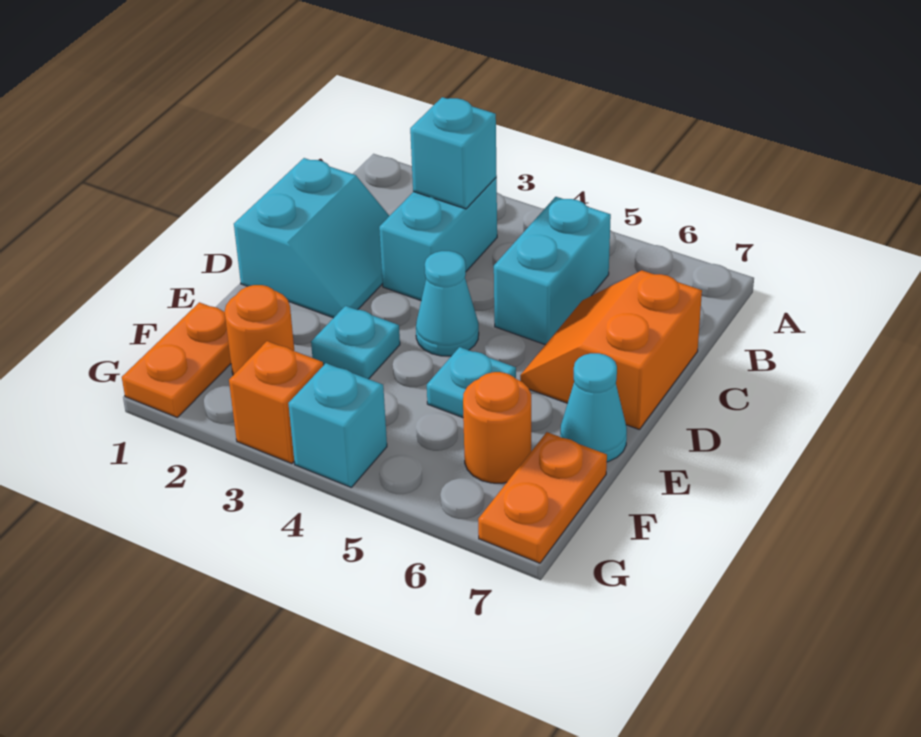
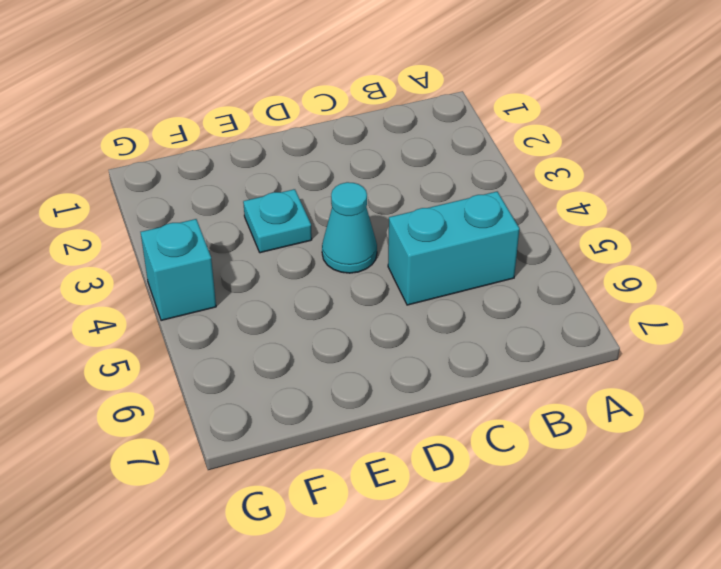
none -> cyan brick B3:C3 level 1
none -> cyan slope C1:D2 level 1 top 1
none -> orange slope C6:D7 level 1 top 7

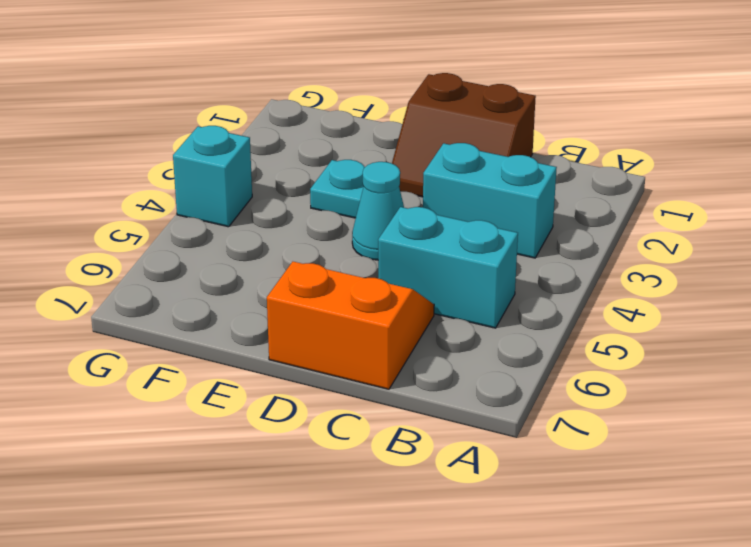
brown slope C1:D2 level 1 top 1 -> cyan slope C1:D2 level 1 top 1
none -> cyan plate E5 level 1
none -> cyan cone E7 level 1
none -> orange plate F1:G1 level 1

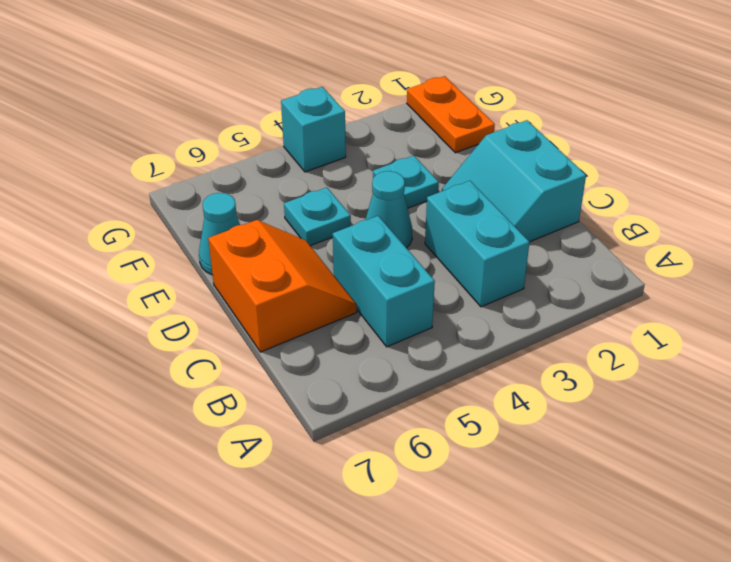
none -> orange round brick F2 level 1
none -> orange round brick F6 level 1
none -> orange plate F7:G7 level 1

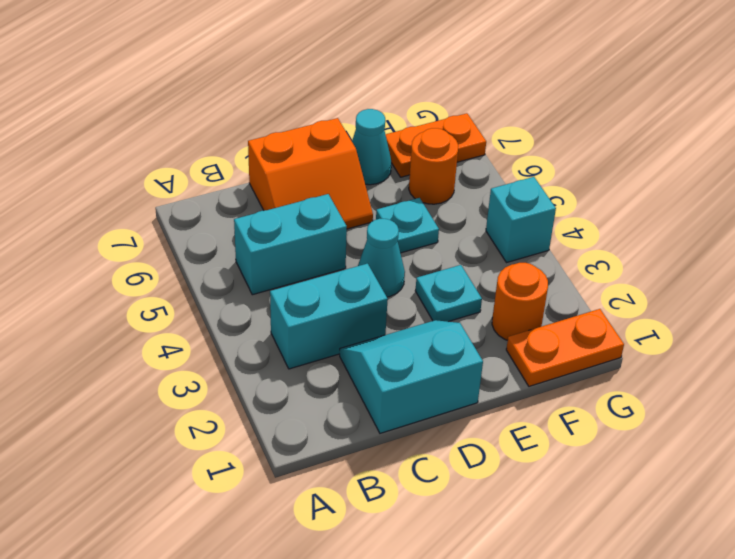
none -> orange brick G3 level 1
none -> cyan brick B3 level 2

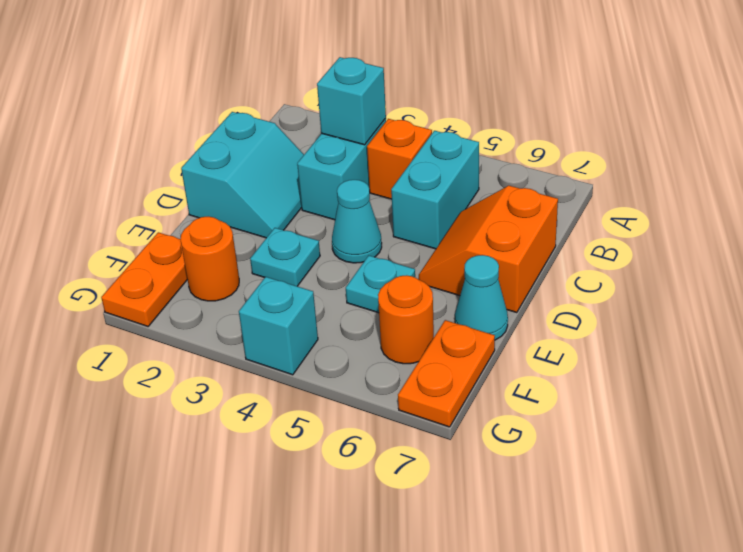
orange brick B4 level 1 -> orange brick G3 level 1

